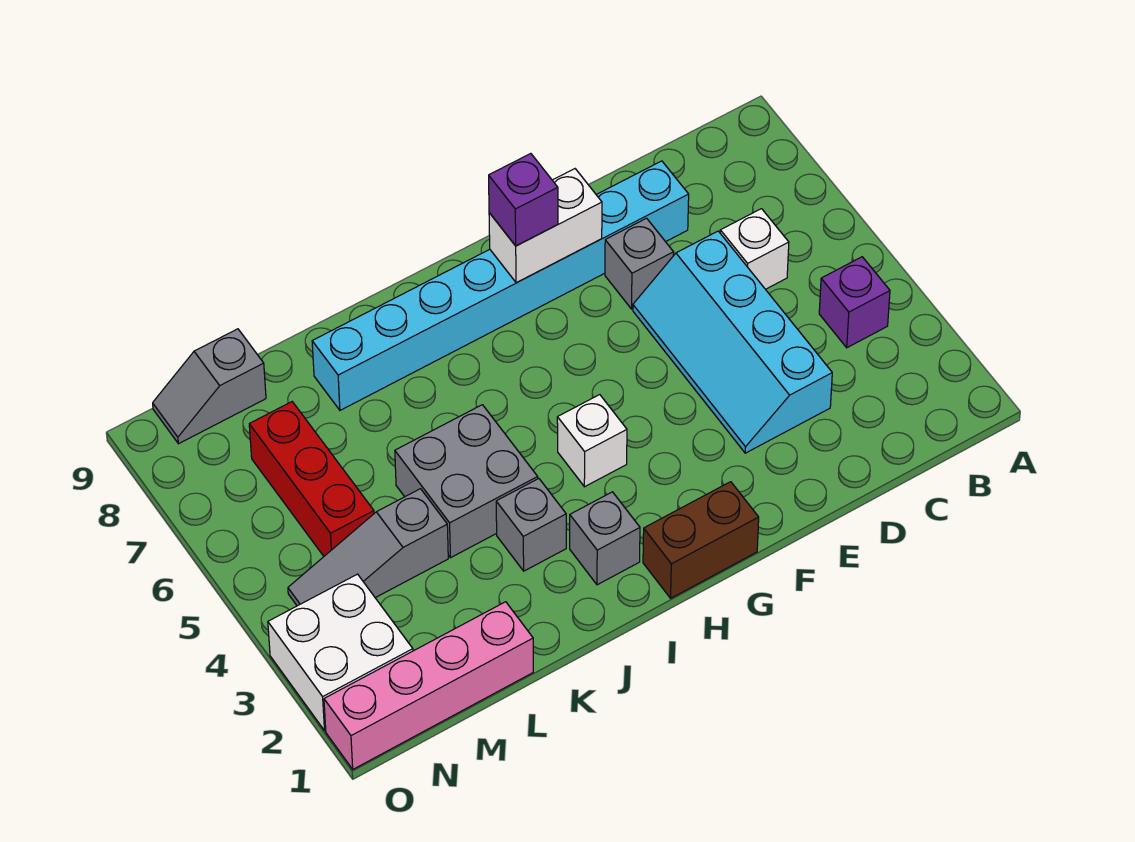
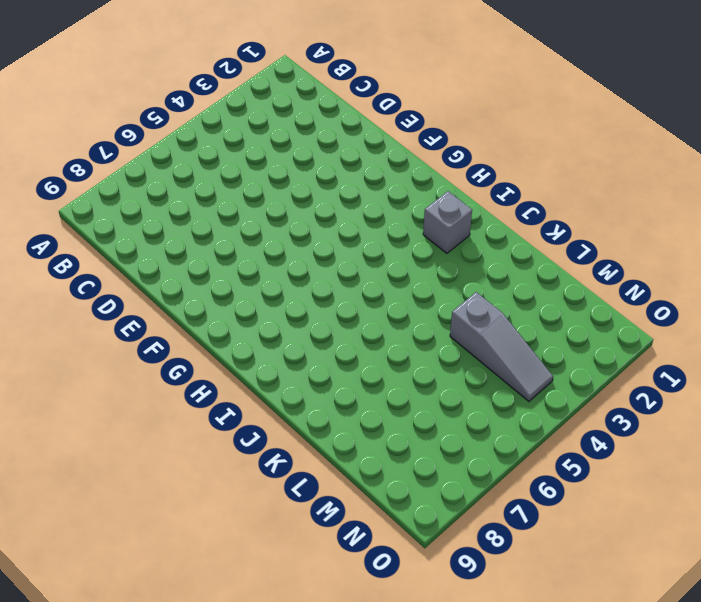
none -> purple brick B4 level 1
none -> white brick C6 level 1
none -> cyan slope D3:E6 level 1 top D

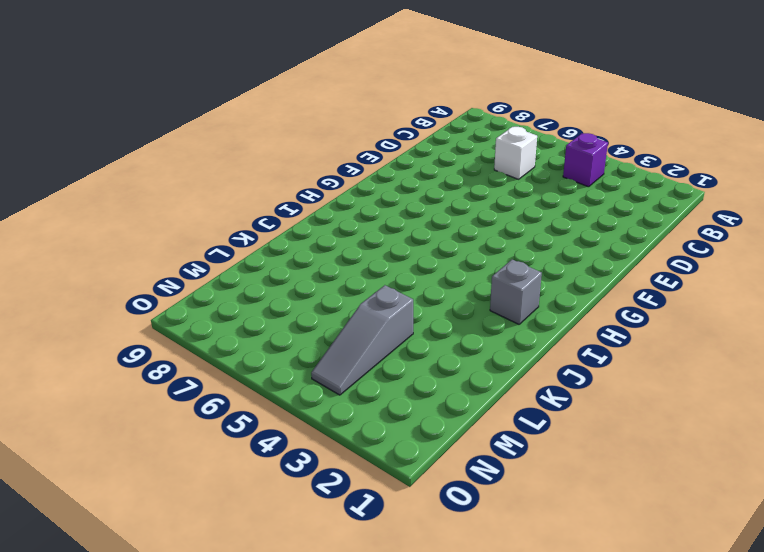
none -> cyan slope D3:E6 level 1 top D
none -> cyan brick D8:K8 level 1
none -> grey brick E7 level 1

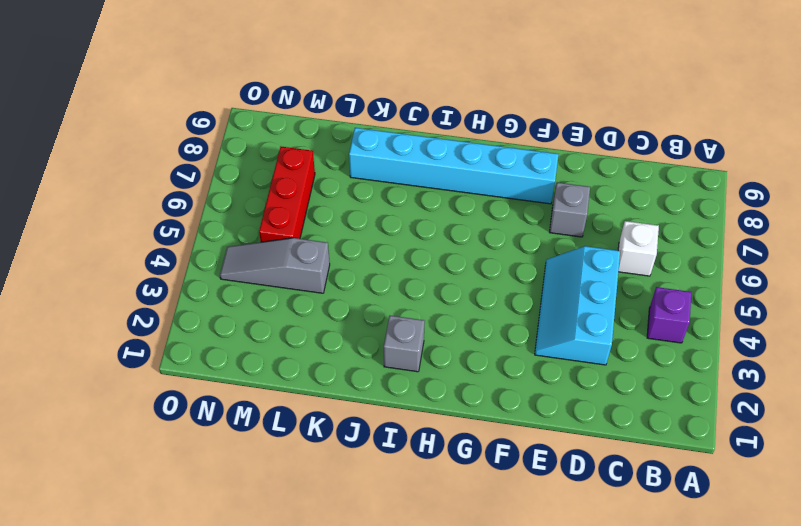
cyan slope D3:E5 level 1 top D -> cyan slope D3:E6 level 1 top D
cyan brick F8:K8 level 1 -> cyan brick D8:K8 level 1
none -> brown brick G1:H1 level 1
none -> white brick H4 level 1
none -> grey brick J3 level 1

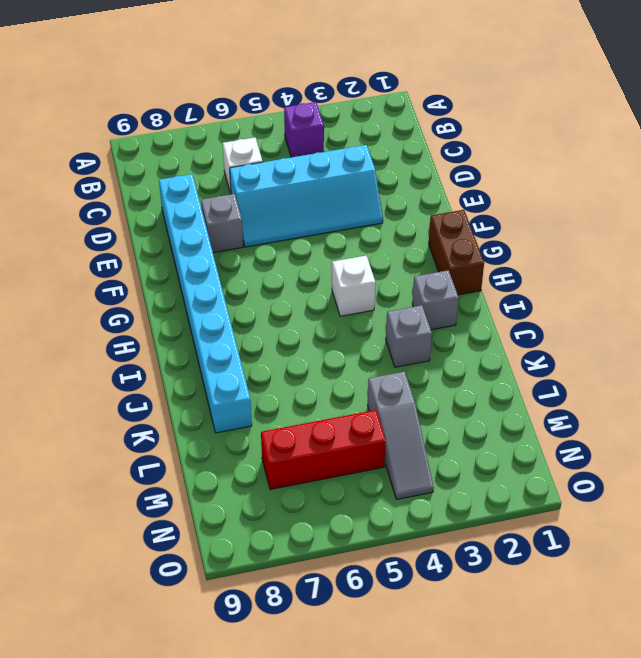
none -> grey brick J4:K5 level 1
none -> pink brick L1:O1 level 1
none -> grey slope M9:N9 level 1 top M

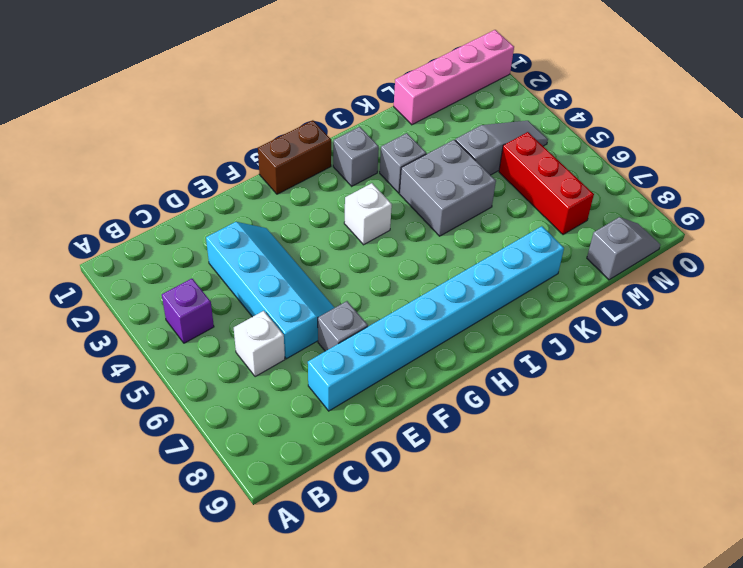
none -> white brick N2:O3 level 1
none -> white brick F8:G8 level 2
none -> purple brick G8 level 3

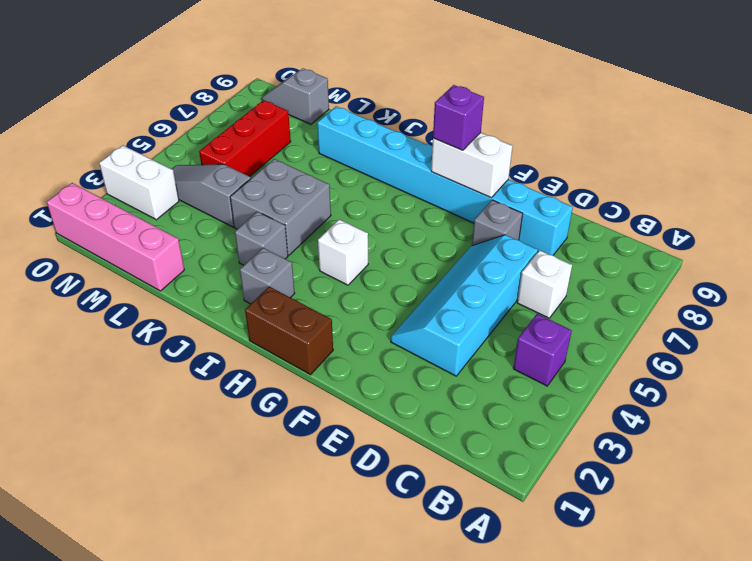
white brick N3:O3 level 1 -> white brick N2:O3 level 1

